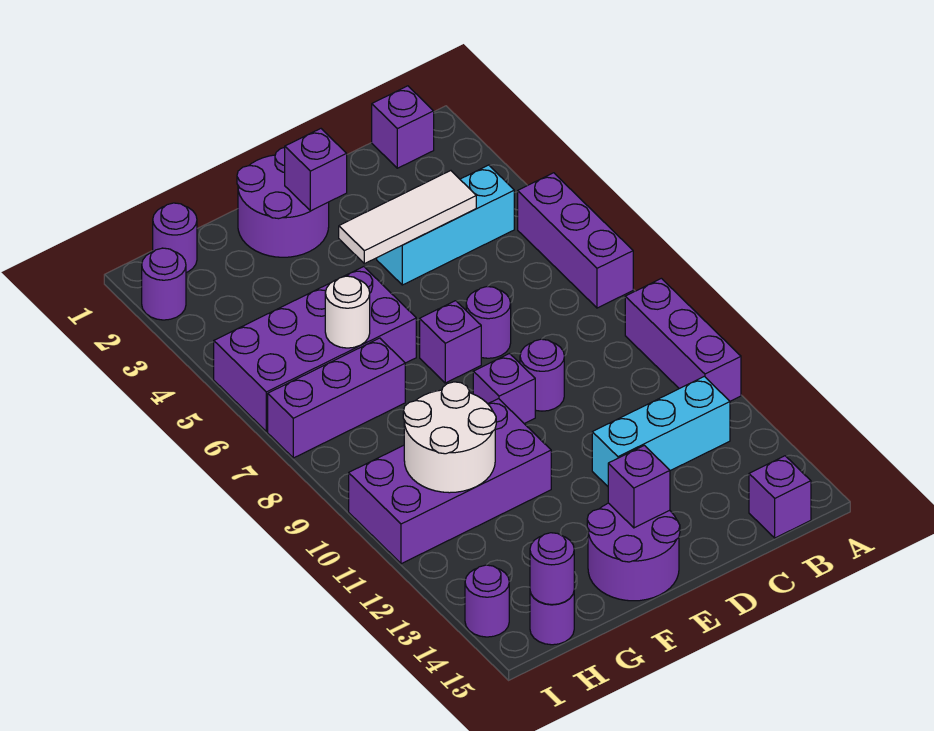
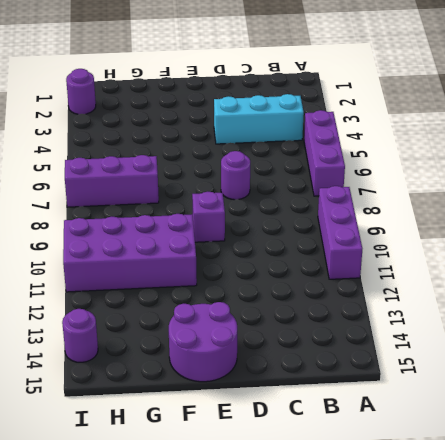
none -> purple brick B1 level 1
none -> cyan brick B12:D12 level 1
none -> purple brick B15 level 1

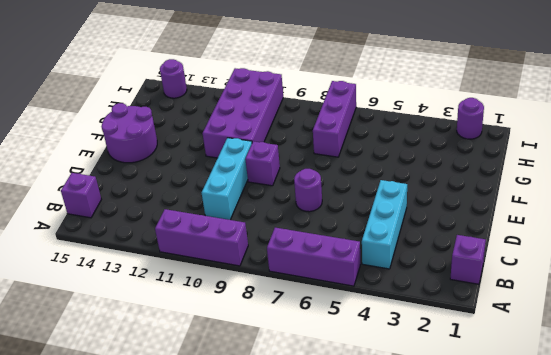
cyan brick C10:E10 level 1 -> cyan brick B12:D12 level 1
none -> purple round brick D9 level 1
none -> purple round brick E1:F2 level 1
none -> purple brick E7 level 1

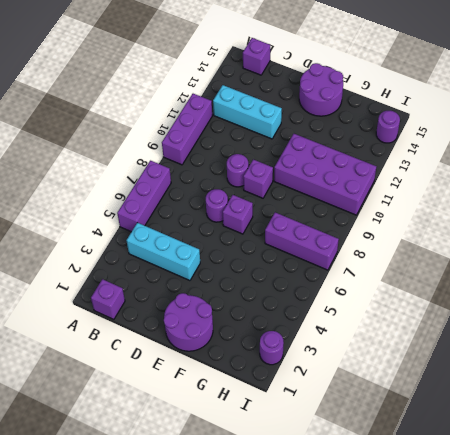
none -> purple brick F5:I6 level 1
none -> purple round brick H1 level 1
none -> purple round brick H15 level 1

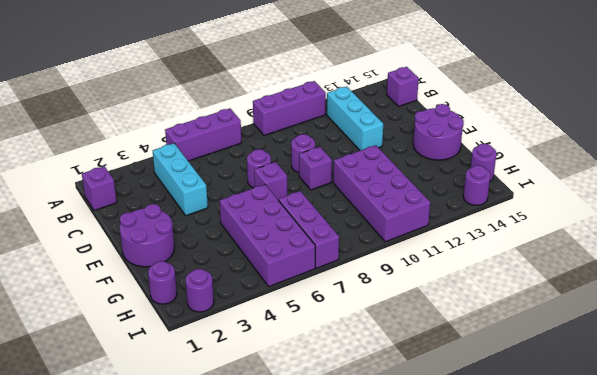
none -> white tile C4:E4 level 2
none -> purple brick E2 level 2
none -> purple brick E14 level 2

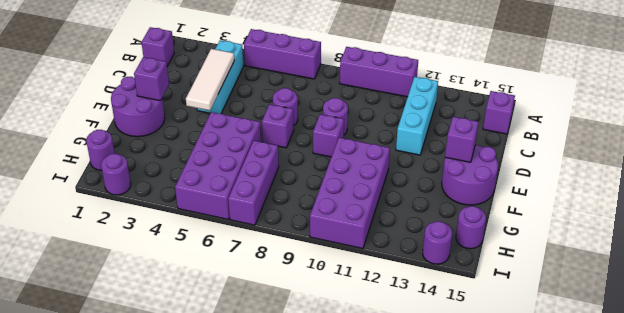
none -> white round brick G6 level 2
none -> white round brick G10:H11 level 2
none -> purple round brick H15 level 2

